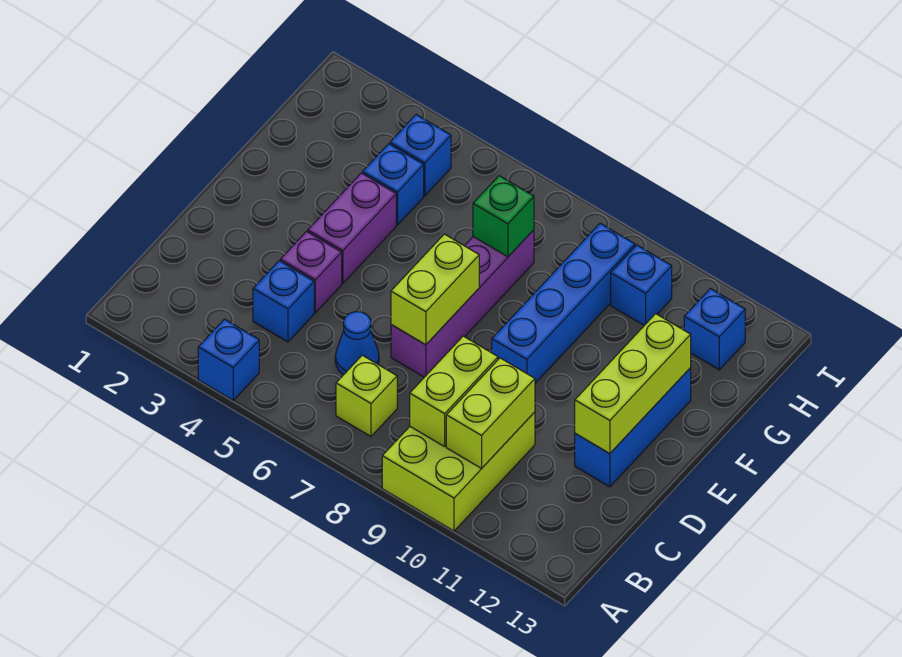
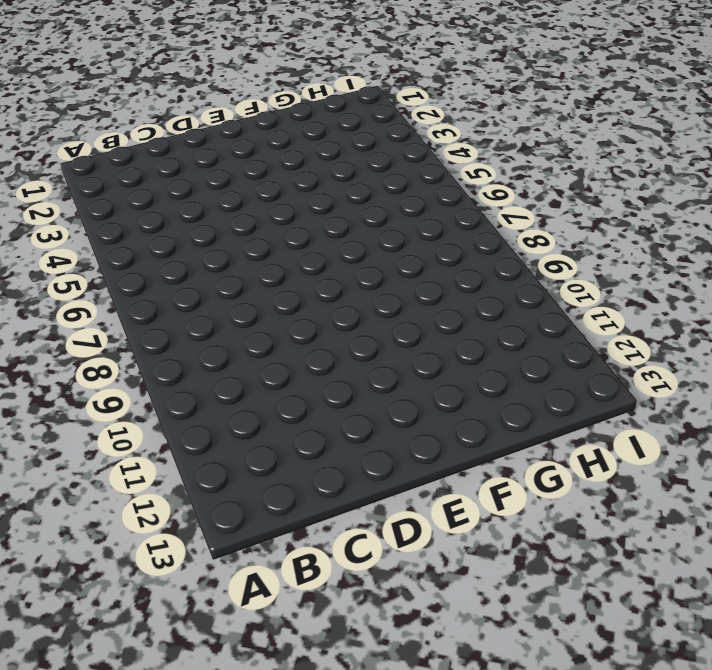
none -> blue brick A4 level 1
none -> lime brick A9:C10 level 1
none -> lime brick B7 level 1

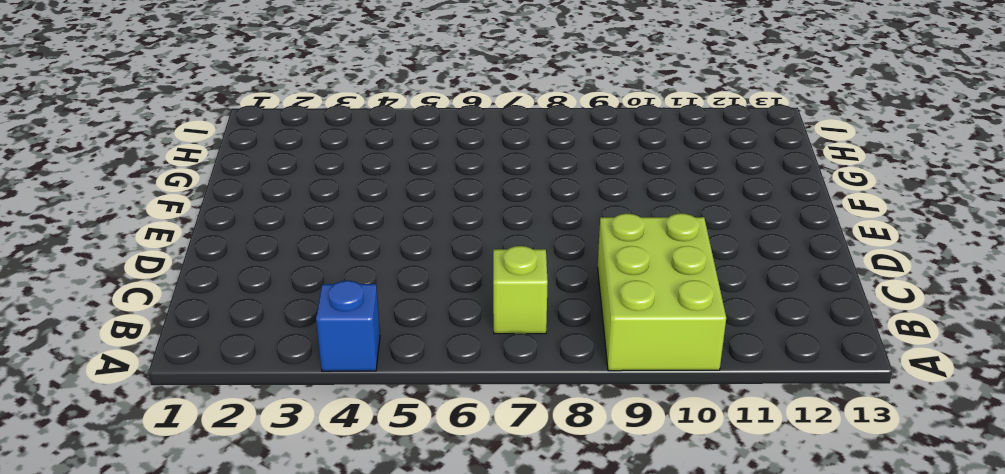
none -> blue brick C4 level 1
none -> blue cone C6 level 1
none -> purple brick D4 level 1

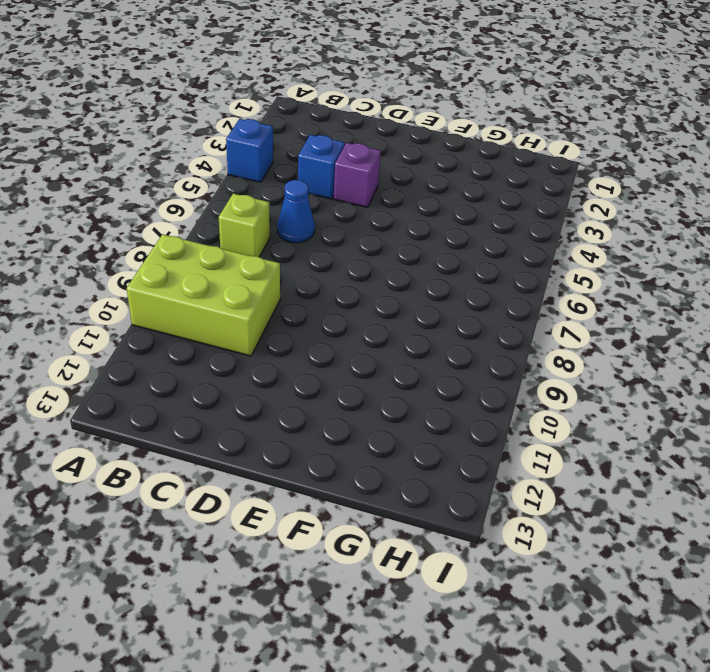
none -> purple brick D7:G7 level 1
none -> blue brick D12:F12 level 1
none -> purple brick E4:F4 level 1

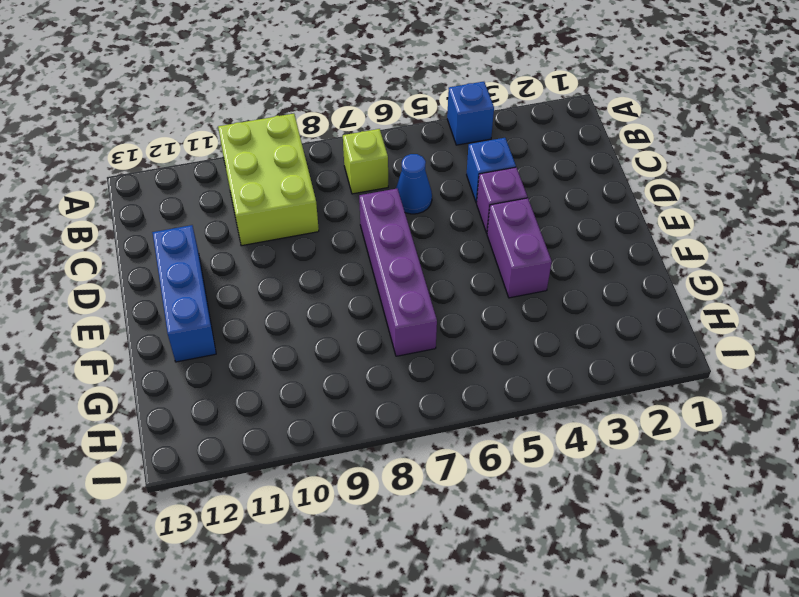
none -> blue brick E9:H9 level 1
none -> blue brick G4 level 1
none -> blue brick H4 level 1

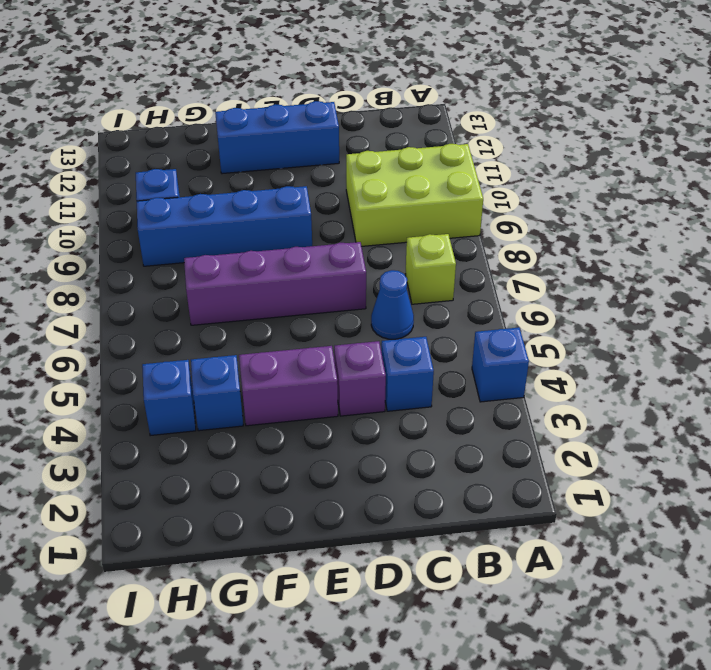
none -> blue brick H12 level 1
none -> lime brick B9:C9 level 2
none -> lime brick B10:C10 level 2

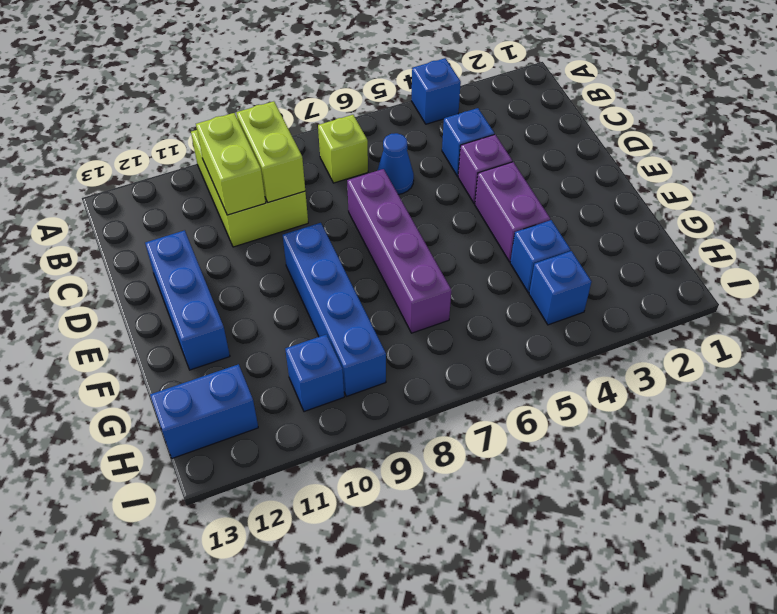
blue brick H12:H13 level 1 -> blue brick H12 level 1
none -> lime brick D7:E7 level 2
none -> lime brick D12:F12 level 2
none -> green brick G7 level 2

